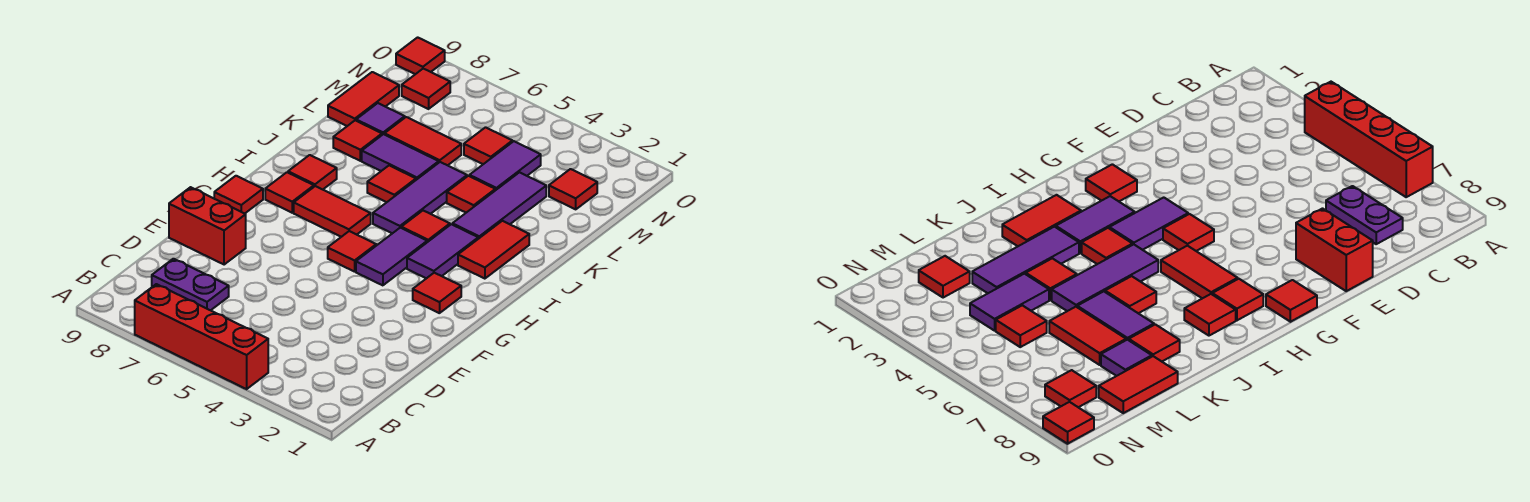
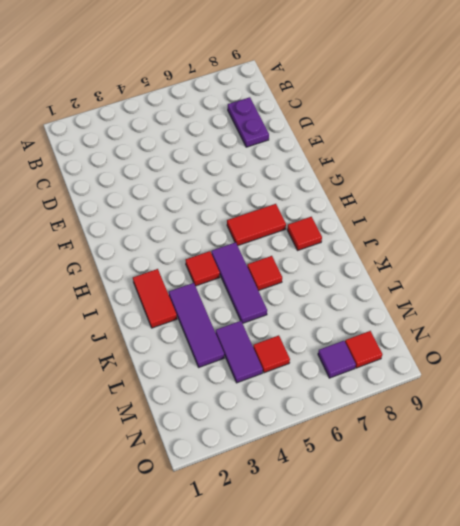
purple plate C8:D8 level 1 -> purple plate C7:C8 level 1
purple tile N7 level 1 -> purple tile L8 level 1
none -> red brick A4:A7 level 1
none -> red brick E8:E9 level 1
none -> red tile G2 level 1

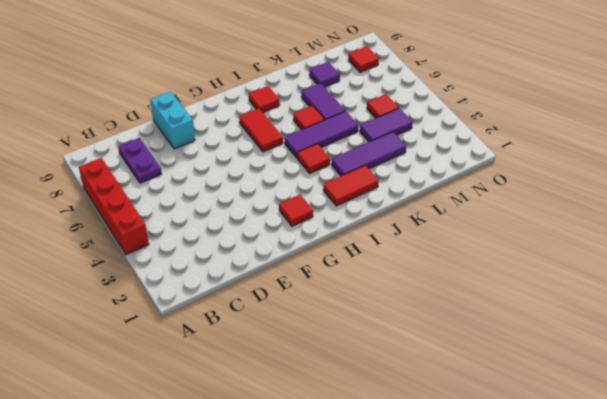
cyan brick E8:E9 level 1 -> red brick E8:E9 level 1
none -> purple tile G4:H4 level 1
none -> red tile G5 level 1
none -> red tile G9 level 1

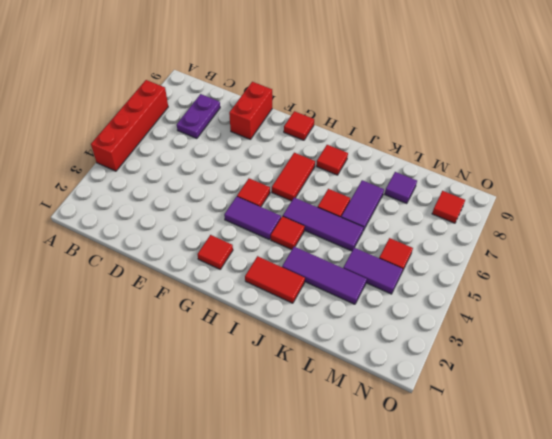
none -> purple tile H3:I3 level 1
none -> red tile H8 level 1
none -> red tile K4 level 1

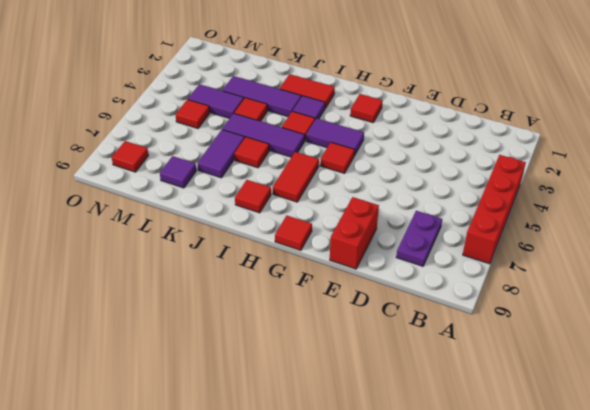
purple tile I3 level 1 -> purple tile H3:I3 level 1
none -> red tile H8 level 1
none -> red tile K8 level 1
none -> red tile L6:L7 level 1

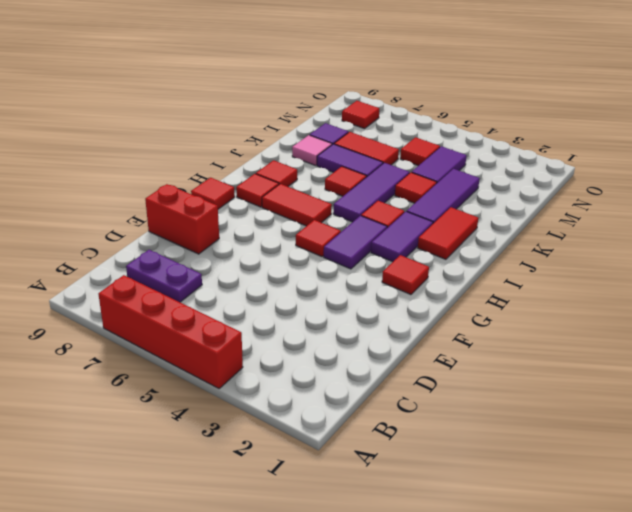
pink tile K8 level 1 -> red tile K8 level 1
none -> red tile L9:M9 level 1
none -> red tile M2 level 1
none -> red tile O9 level 1

